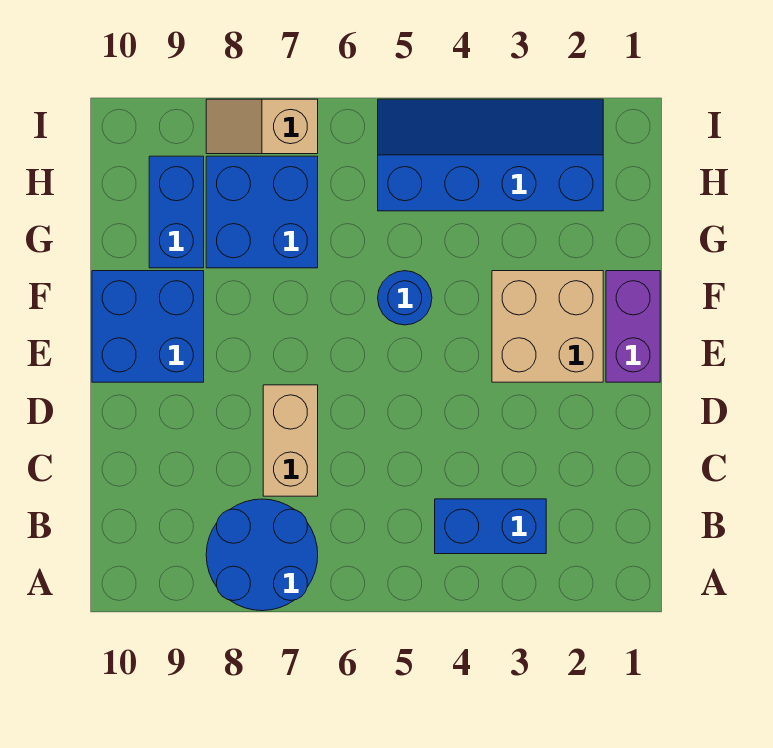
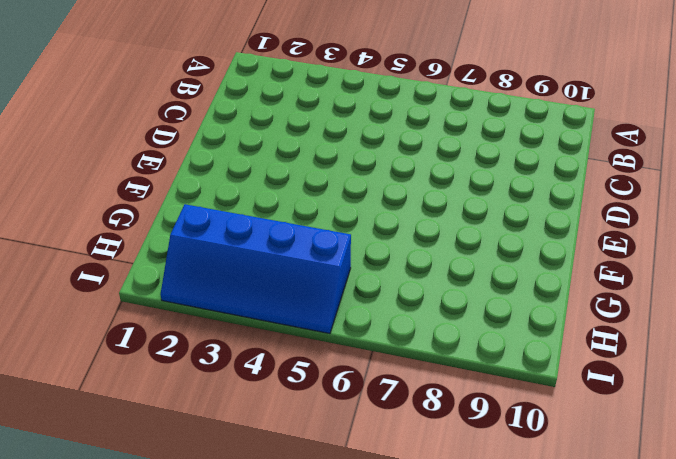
none -> blue round brick A7:B8 level 1
none -> blue brick B3:B4 level 1

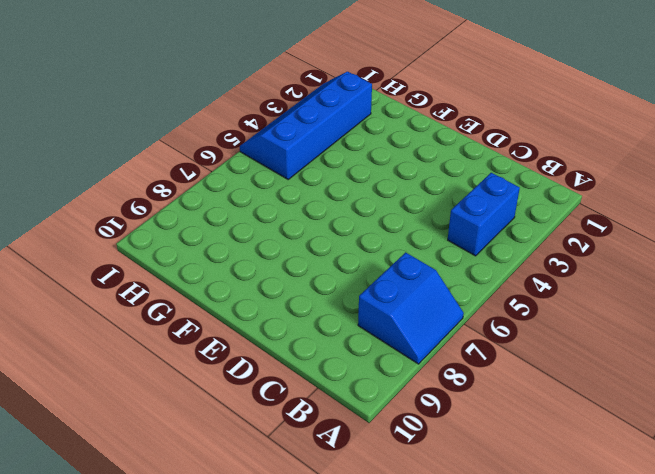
blue slope A7:B8 level 1 top B -> blue round brick A7:B8 level 1
none -> tan brick C7:D7 level 1
none -> purple brick E1:F1 level 1

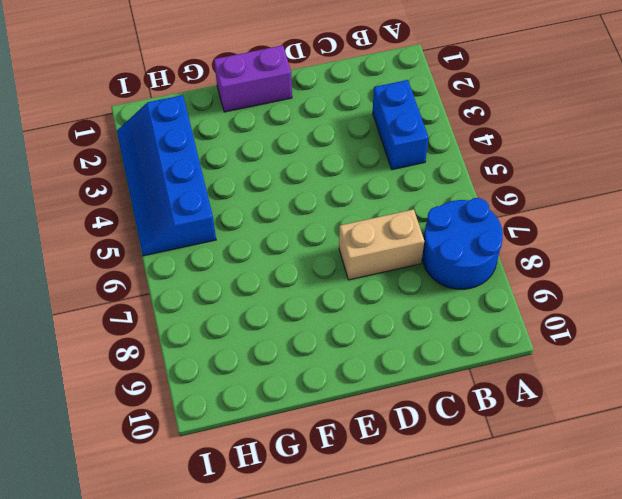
none -> tan brick E2:F3 level 1
none -> blue brick E9:F10 level 1

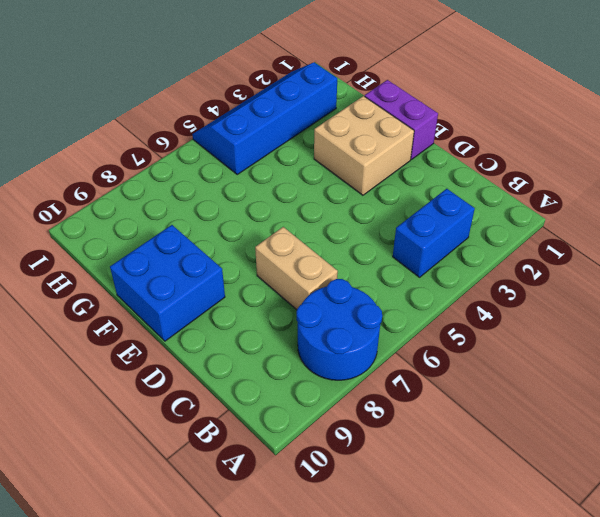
none -> blue round brick F5 level 1
none -> blue brick G7:H8 level 1

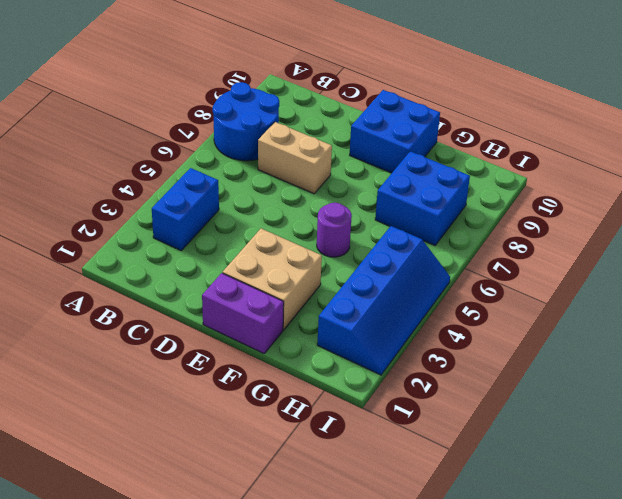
purple round brick F5 level 1 -> blue round brick F5 level 1
none -> blue brick G9:H9 level 1
none -> tan slope I7:I8 level 1 top 7

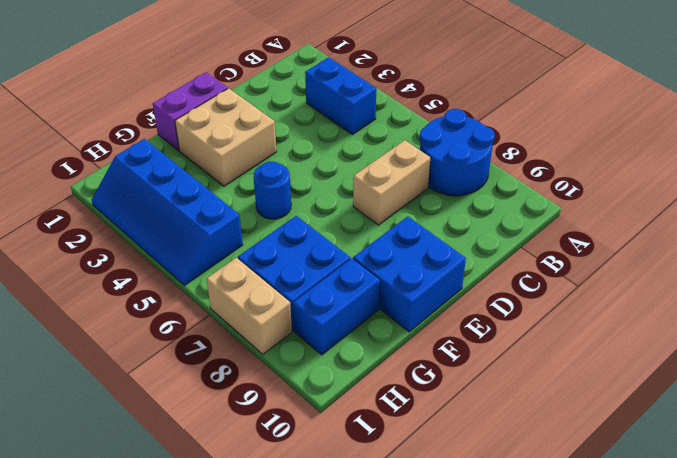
tan brick I7:I8 level 1 -> tan slope I7:I8 level 1 top 7

